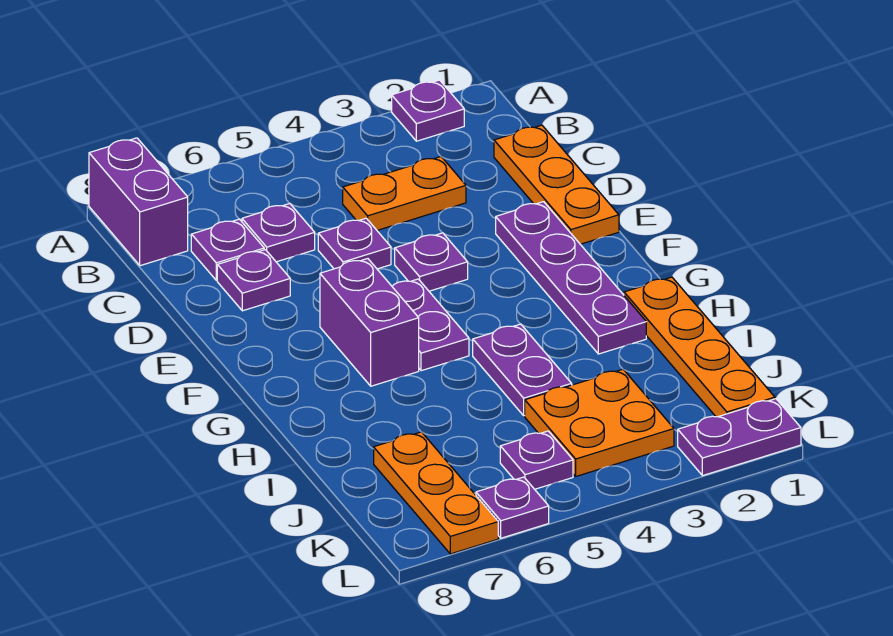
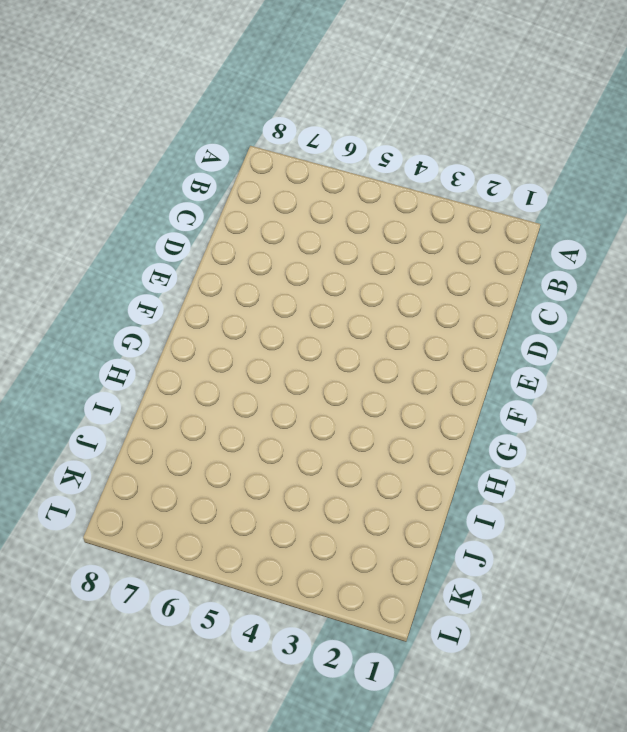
none -> purple plate A2 level 1
none -> purple brick A8:B8 level 1
none -> orange plate C1:E1 level 1

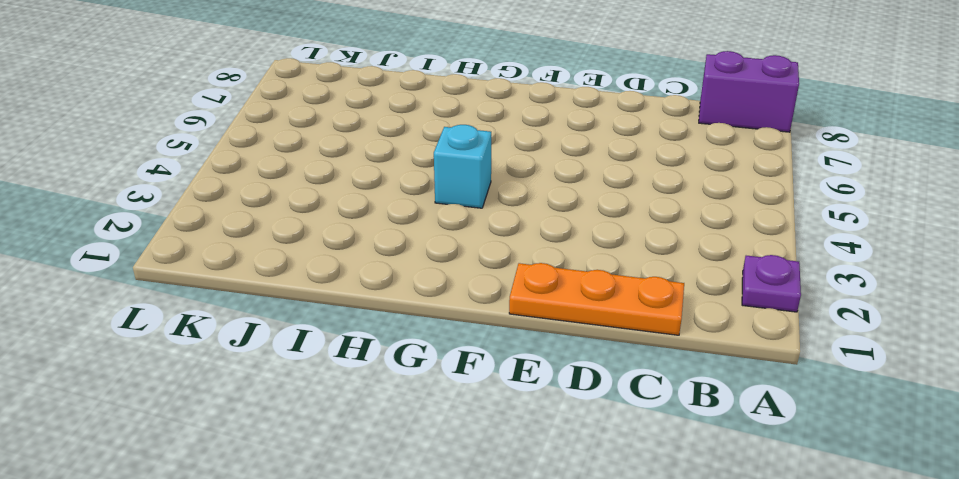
cyan brick G4 level 1 -> none
none -> orange plate C3:C4 level 1
none -> purple plate C6 level 1
none -> purple plate C7 level 1

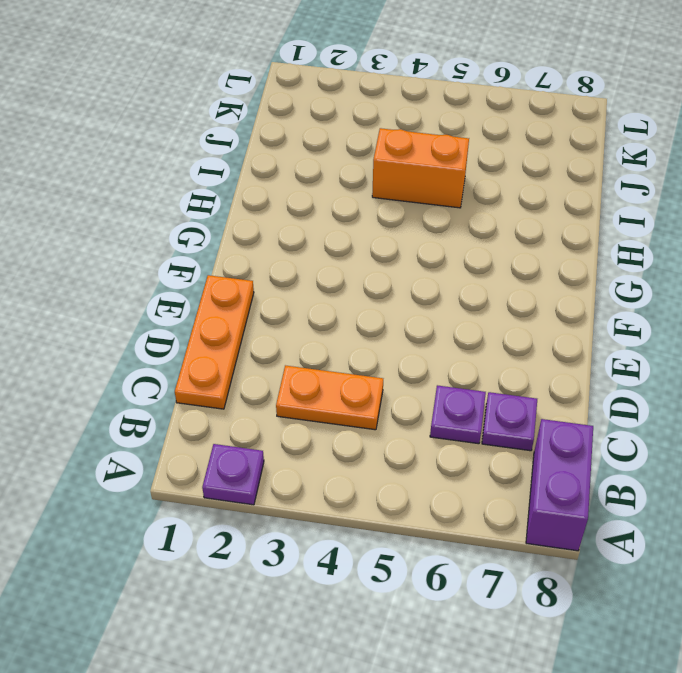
orange brick I4:I5 level 1 -> purple plate H4:I4 level 1
none -> purple plate D5 level 1
none -> purple plate D7 level 1
none -> purple plate E2:H2 level 1

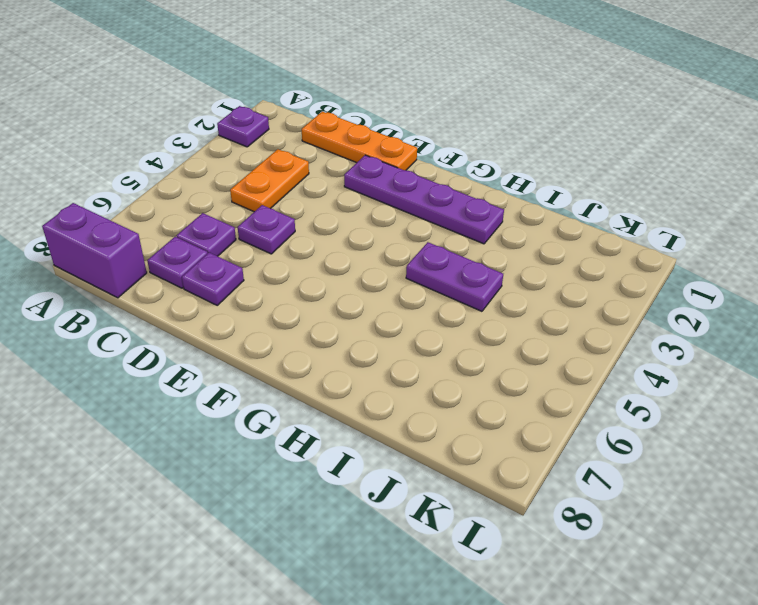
none -> purple plate E4 level 1
none -> purple plate F5:G5 level 1
none -> purple brick F6:G6 level 1

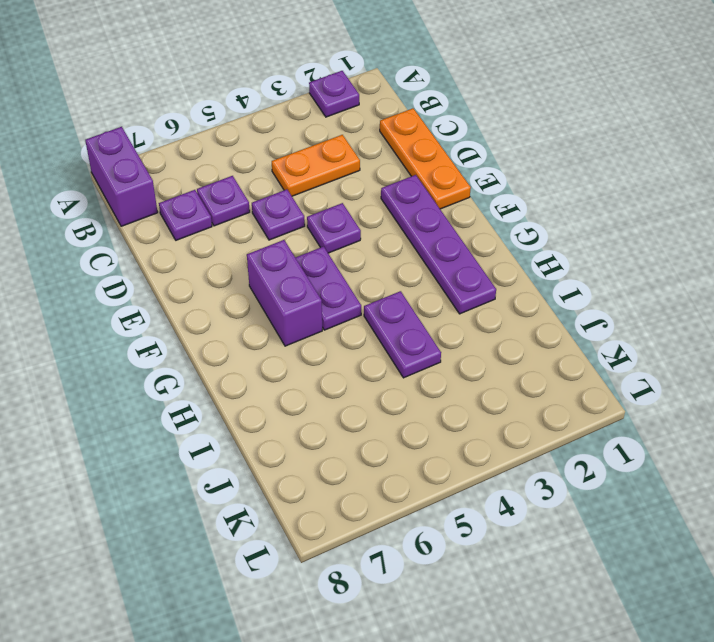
none -> purple plate D7 level 1
none -> orange plate H1:K1 level 1
none -> orange plate J3:K4 level 1

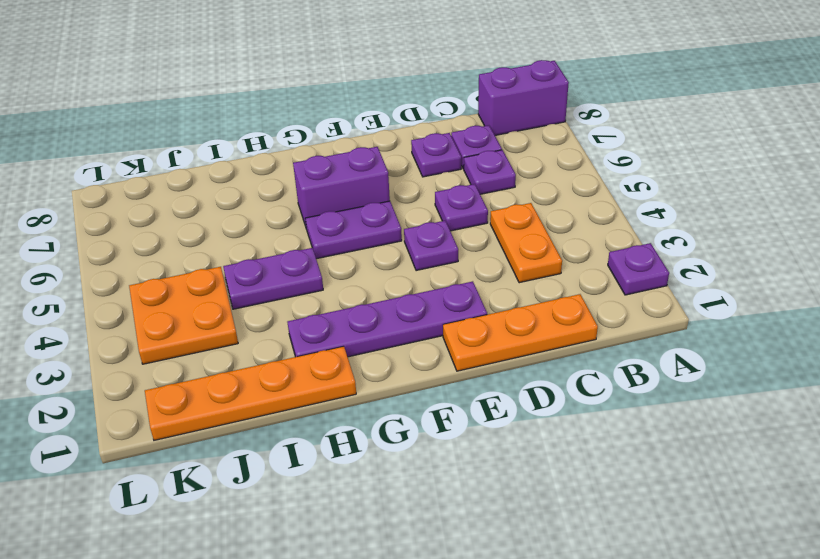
none -> orange plate J7:L7 level 1
none -> purple plate K5 level 1
none -> purple plate L1:L2 level 1

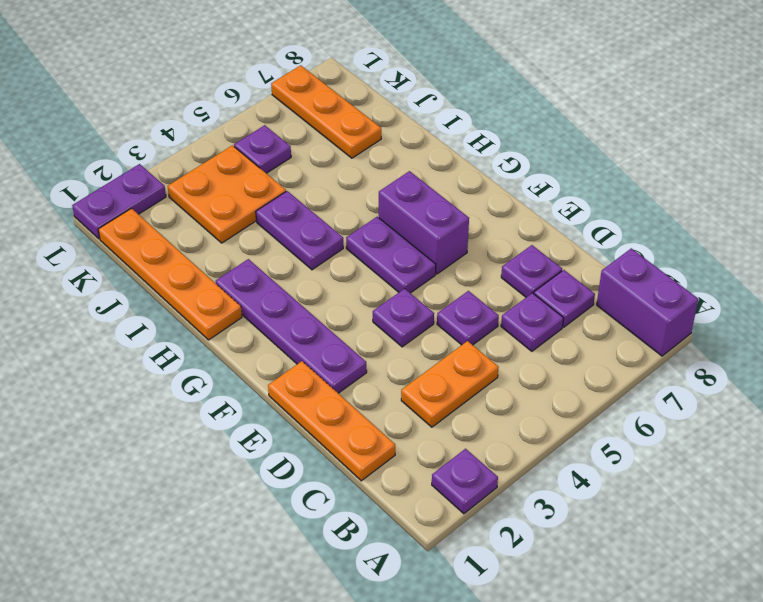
none -> purple plate L6 level 1

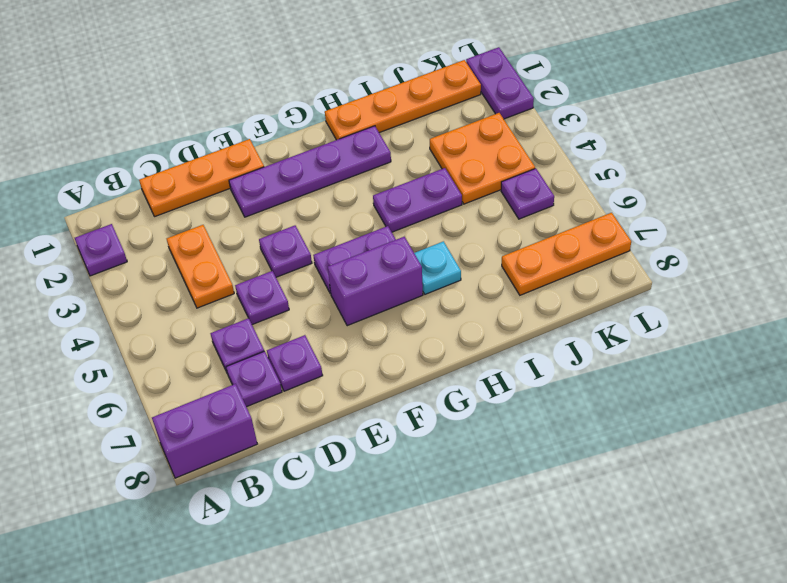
cyan plate H6 level 1 -> none
none -> purple plate L6 level 1

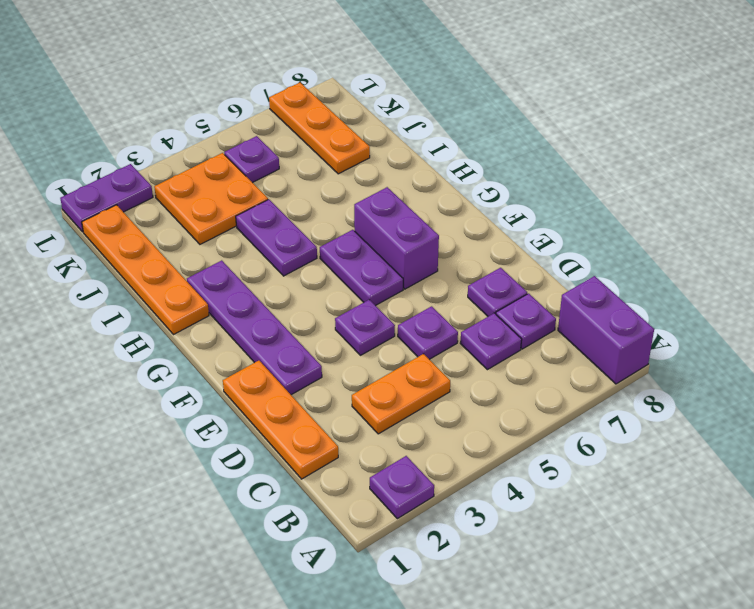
none -> purple plate L6 level 1

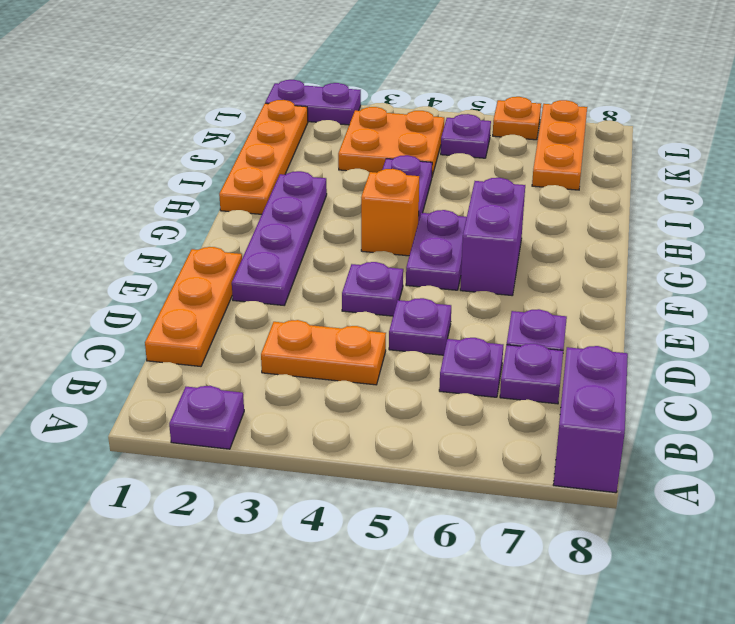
orange brick G4 level 1 -> none
orange plate L6 level 1 -> purple plate L6 level 1

